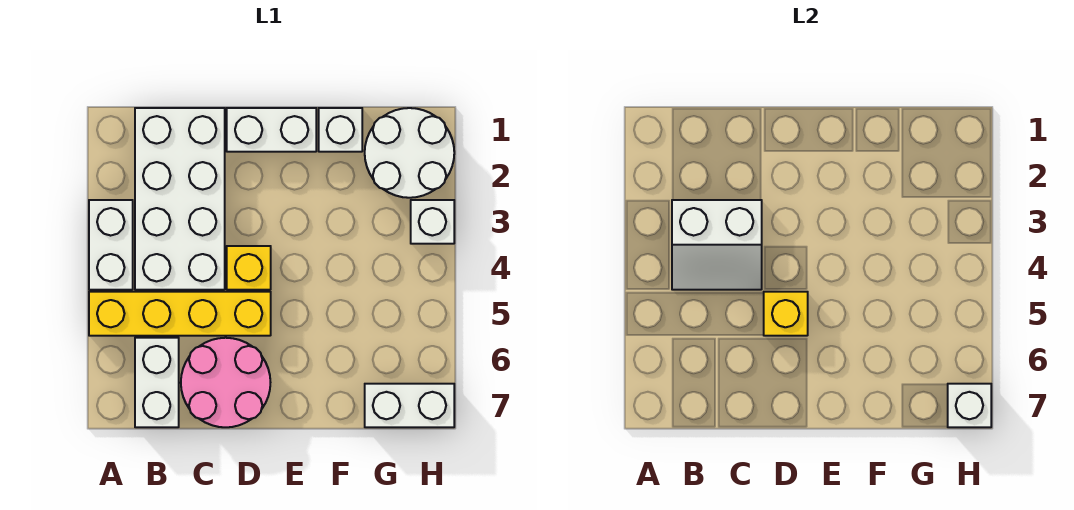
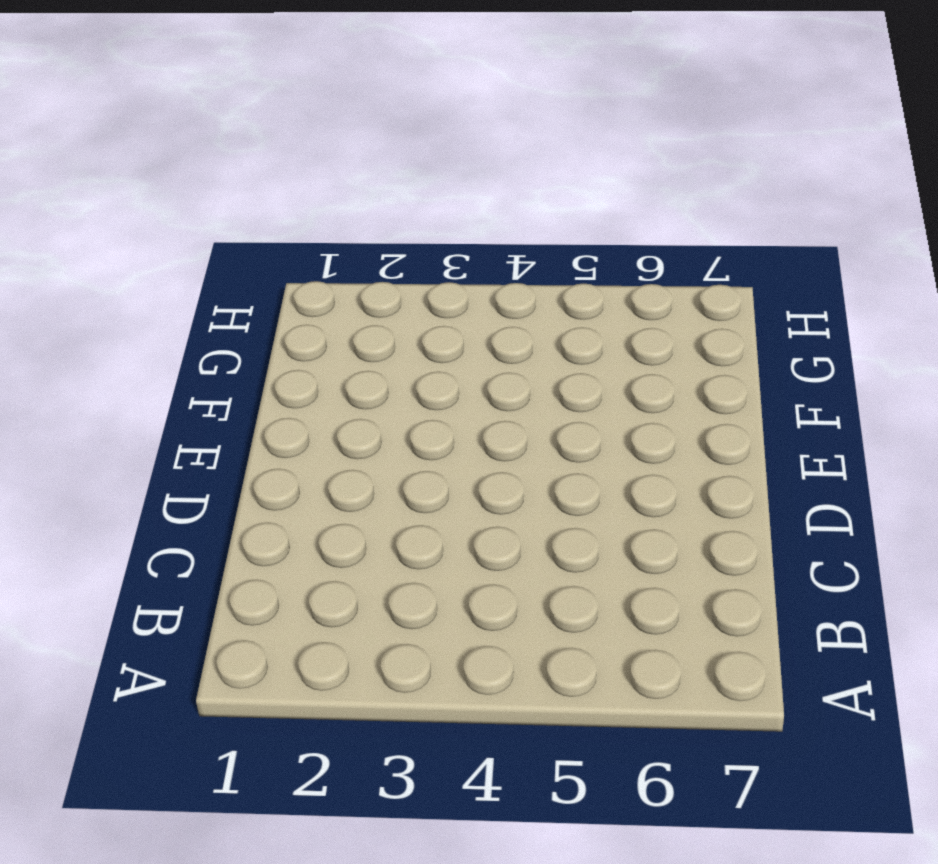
none -> white brick A3:A4 level 1
none -> yellow brick A5:D5 level 1
none -> white brick B1:C4 level 1

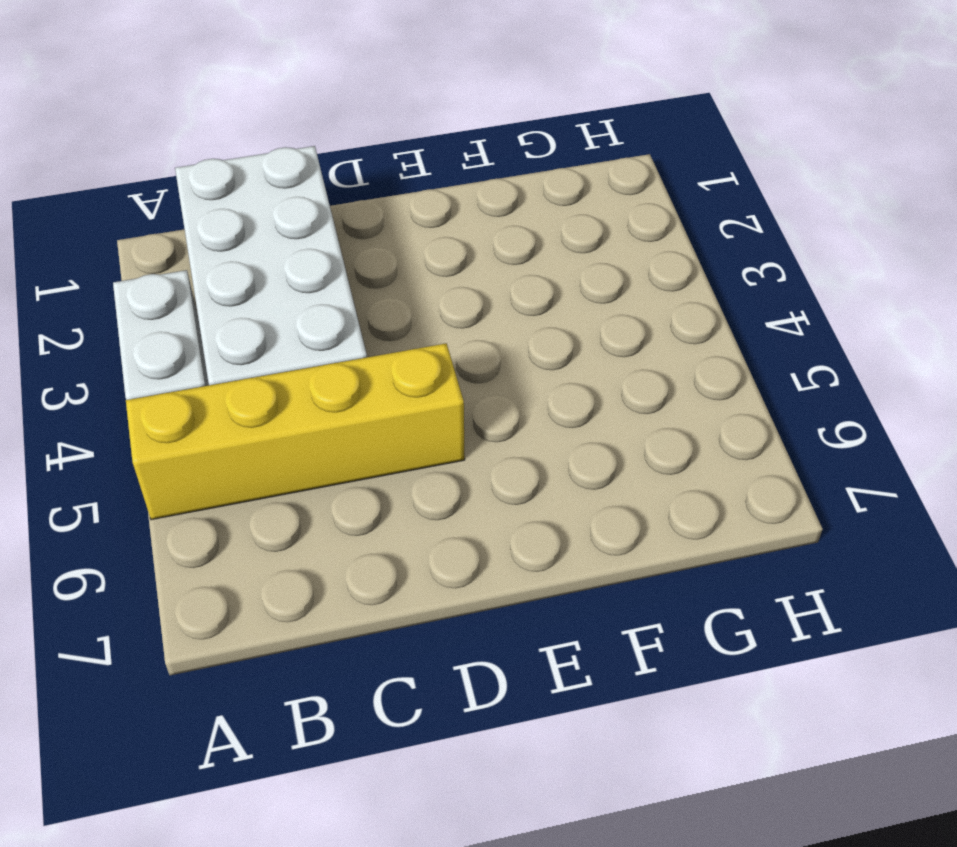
none -> white brick B6:B7 level 1
none -> pink round brick C6:D7 level 1
none -> white brick D1:E1 level 1

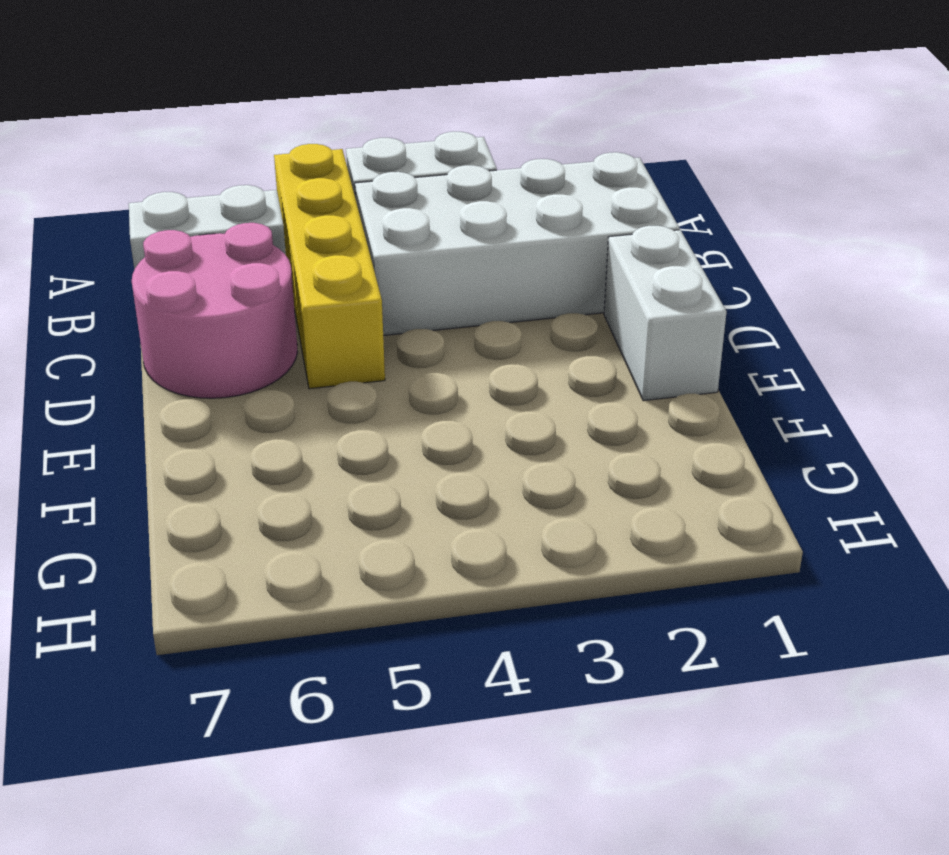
none -> yellow brick D4 level 1
none -> white brick F1 level 1
none -> white round brick G1:H2 level 1

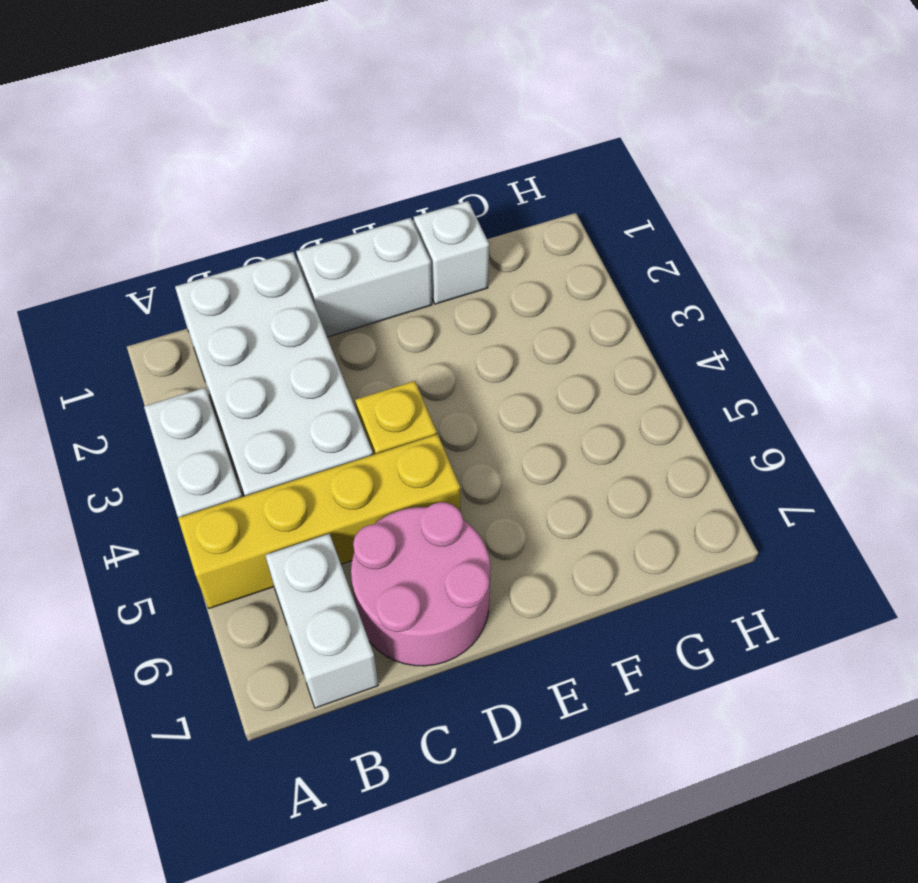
none -> white round brick G1:H2 level 1
none -> white brick G7:H7 level 1
none -> white brick H3 level 1

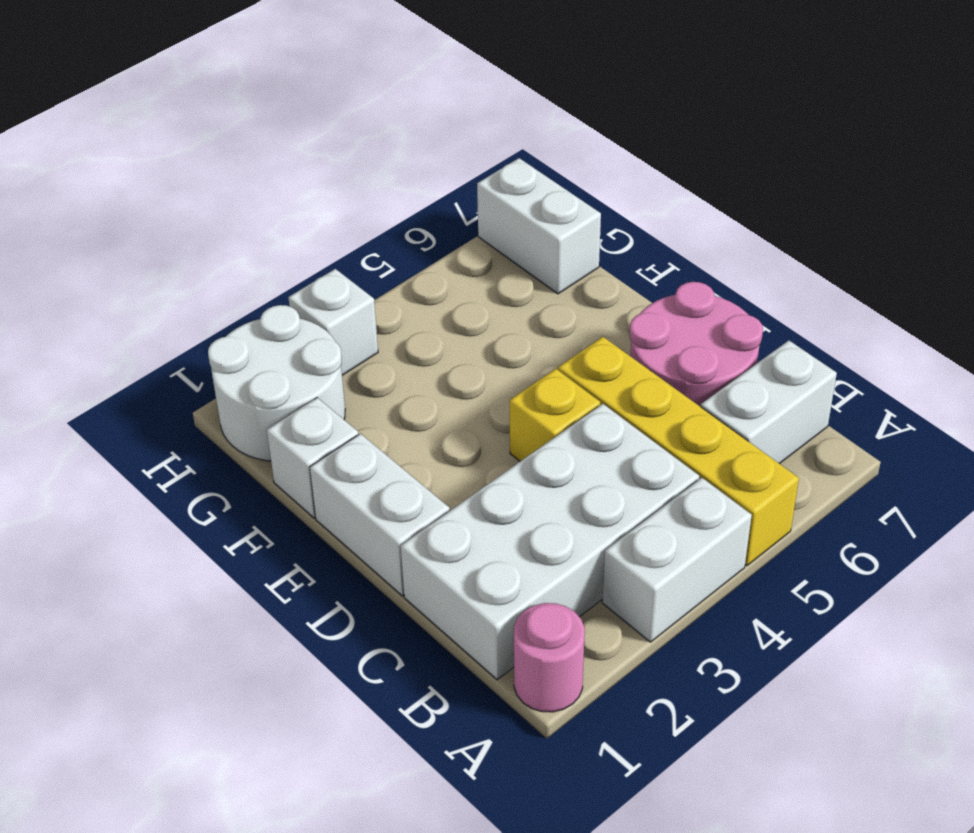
pink round brick A1 level 1 -> none
none -> white slope B3:C4 level 2 top 3
none -> yellow brick D5 level 2
none -> white brick H7 level 2

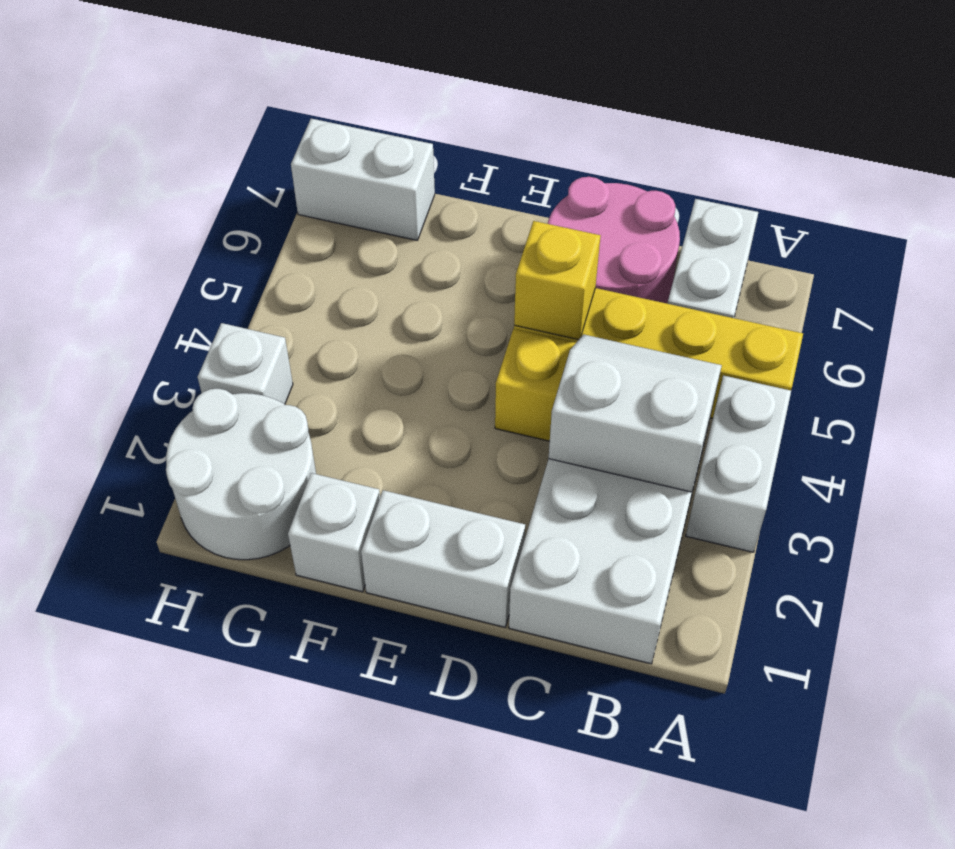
none -> white brick H7 level 2

